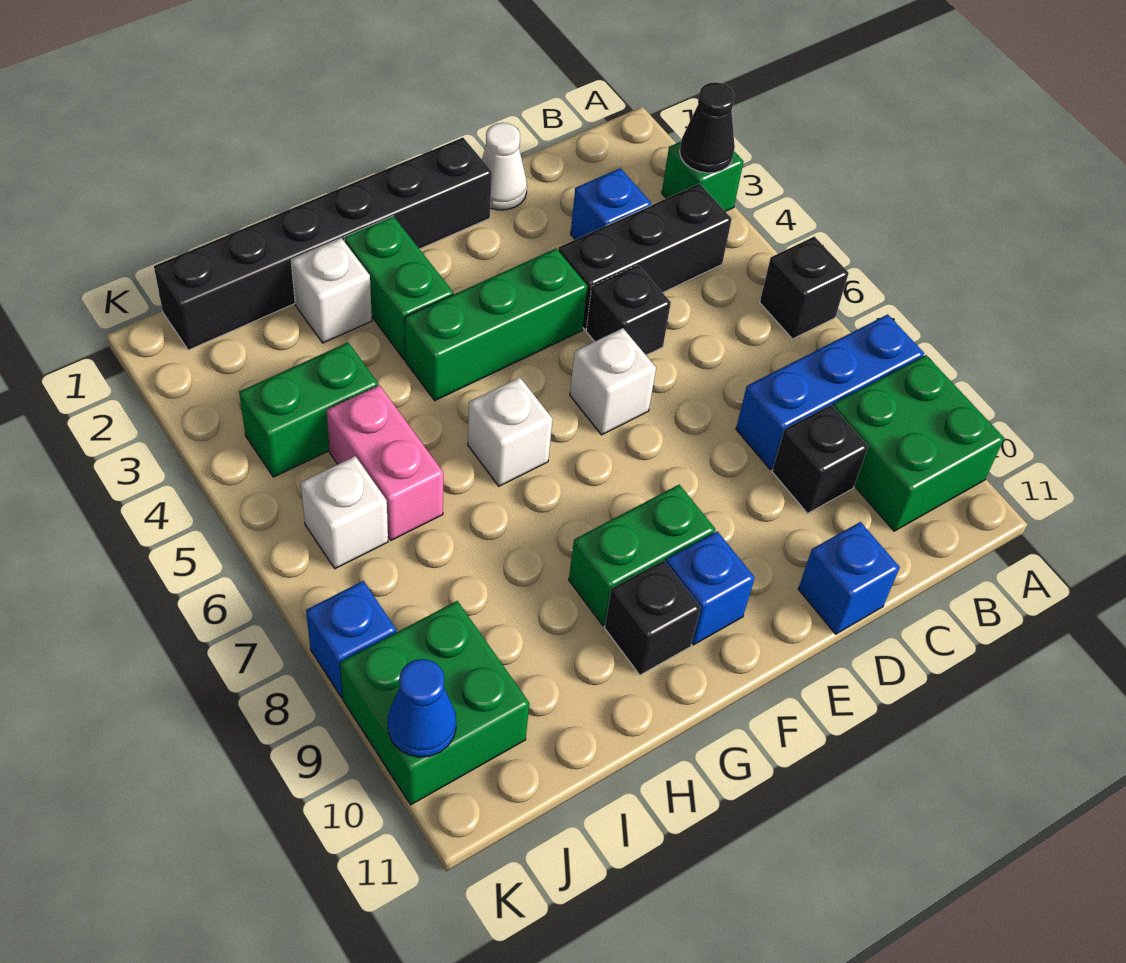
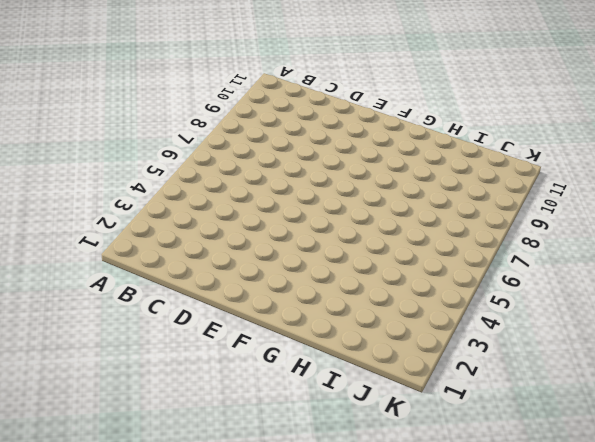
none -> green brick A3 level 1
none -> black brick A6 level 1
none -> blue brick A8:C8 level 1

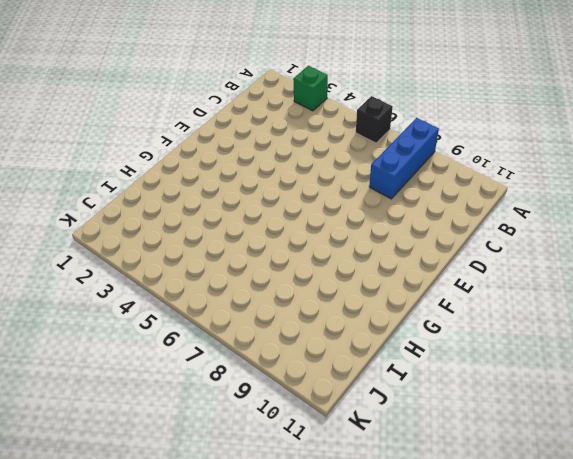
none -> green brick A9:B10 level 1
none -> black brick B4:D4 level 1
none -> blue brick C3 level 1

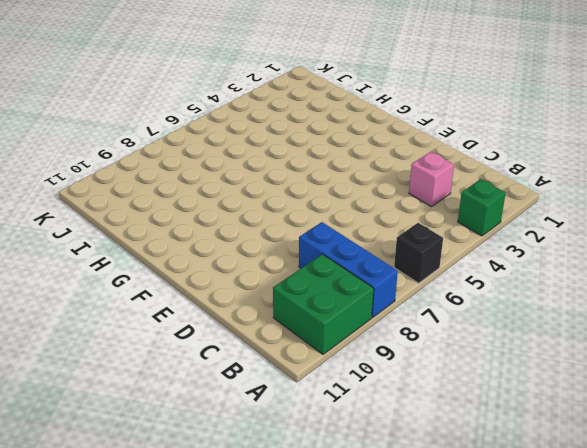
pink brick C3 level 1 -> blue brick C3 level 1
none -> black brick B4:D4 level 1
none -> black brick C9 level 1
none -> white cone D1 level 1

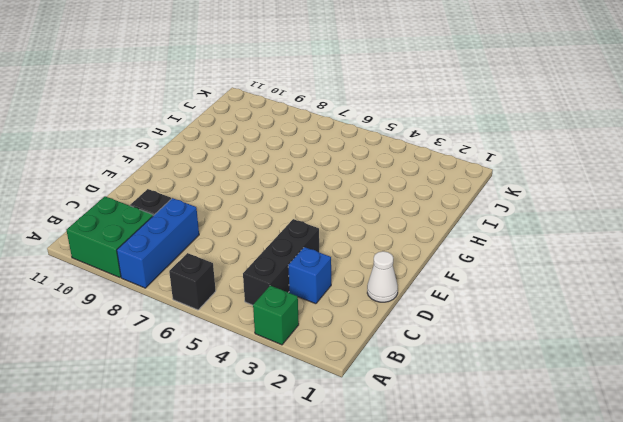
none -> black brick D5 level 1
none -> blue brick D11 level 1
none -> black brick E1:J1 level 1

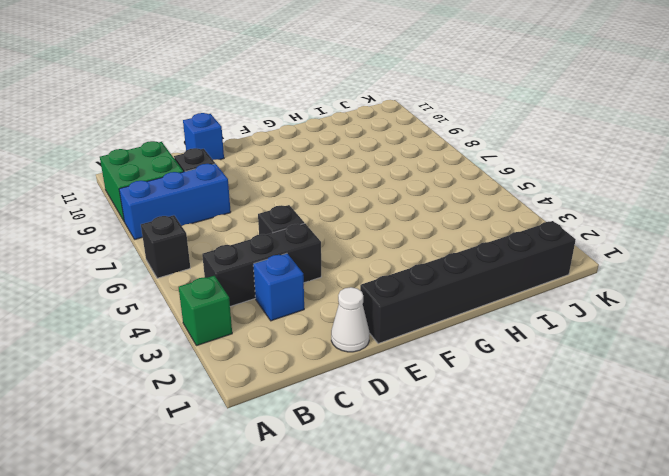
none -> green brick E4:G4 level 1
none -> white brick E6 level 1
none -> green brick F9:G9 level 1

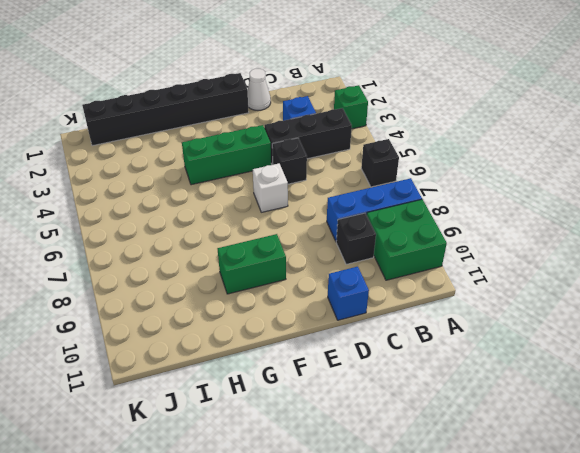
none -> blue brick F10 level 1
none -> green brick G2:G3 level 1
none -> white brick G6 level 1

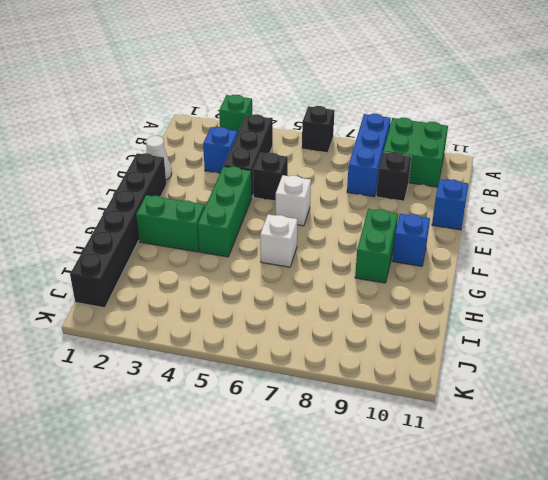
none -> black brick G10 level 1
none -> white brick H2 level 1
none -> green brick I4:J4 level 1

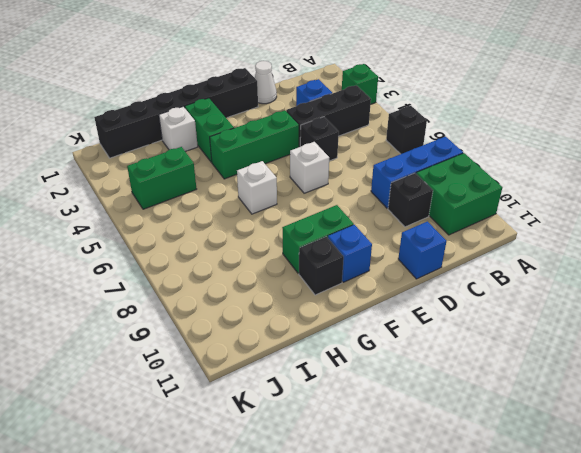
none -> pink brick I5:I6 level 1
none -> white brick J6 level 1
none -> green brick J9:K10 level 1

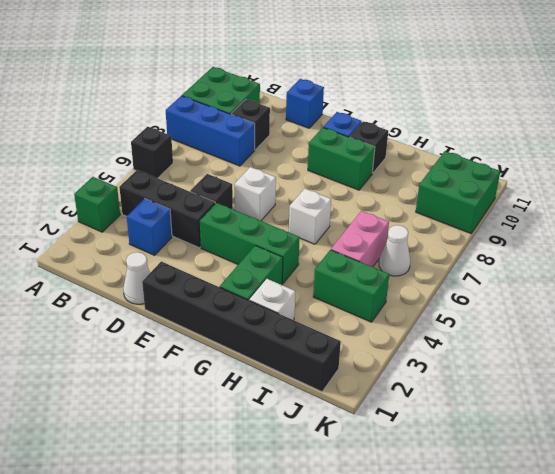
white cone J6 level 1 -> white brick J6 level 1
none -> blue brick K8 level 1
none -> black cone A3 level 2
none -> blue cone K10 level 2

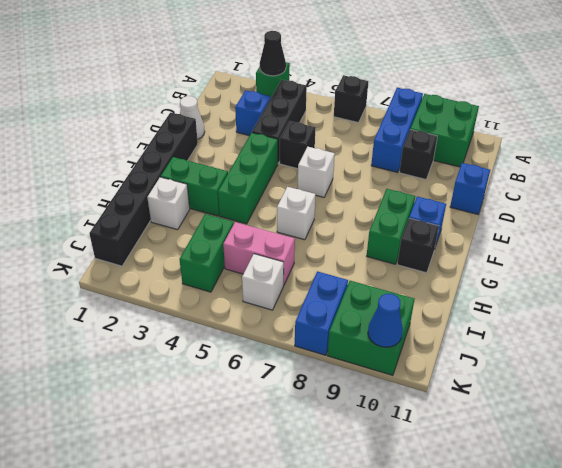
blue brick J8:K8 level 1 -> blue brick K8 level 1

